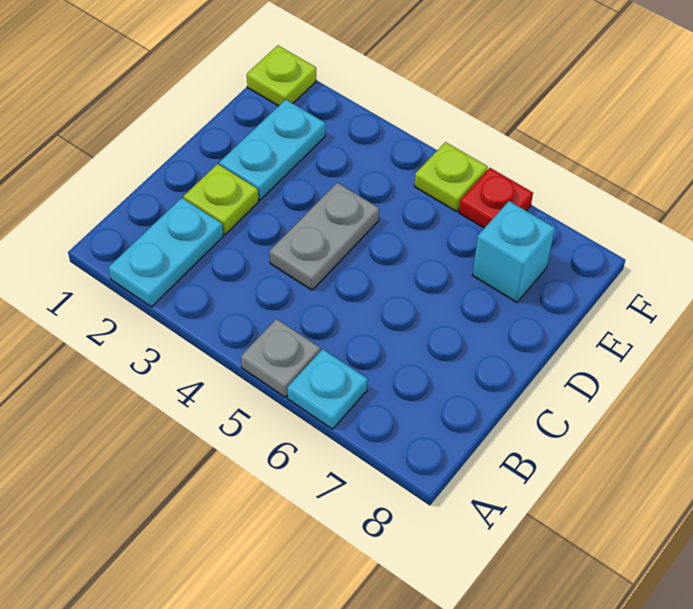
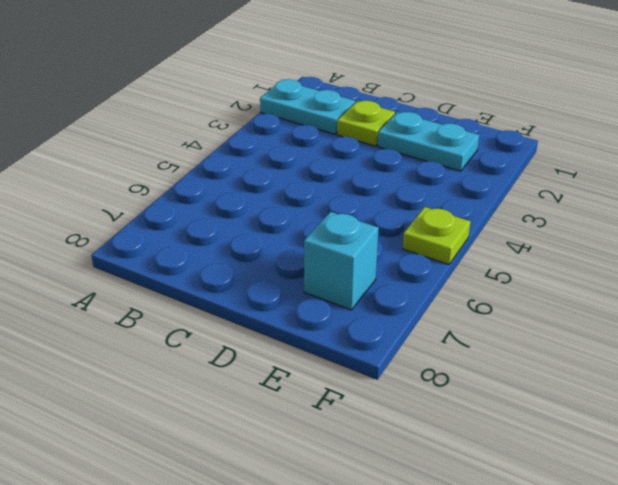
none -> grey plate A5 level 1
none -> cyan plate A6 level 1

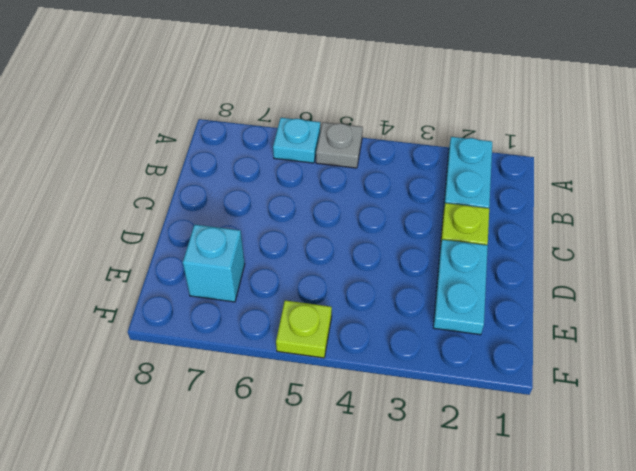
none -> grey plate C4:D4 level 1
none -> lime plate F1 level 1

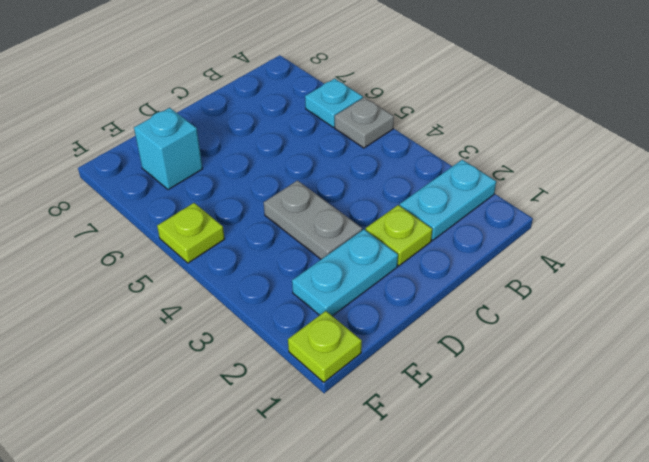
grey plate D3:D4 level 1 -> grey plate C4:D4 level 1
none -> red plate F6 level 1

